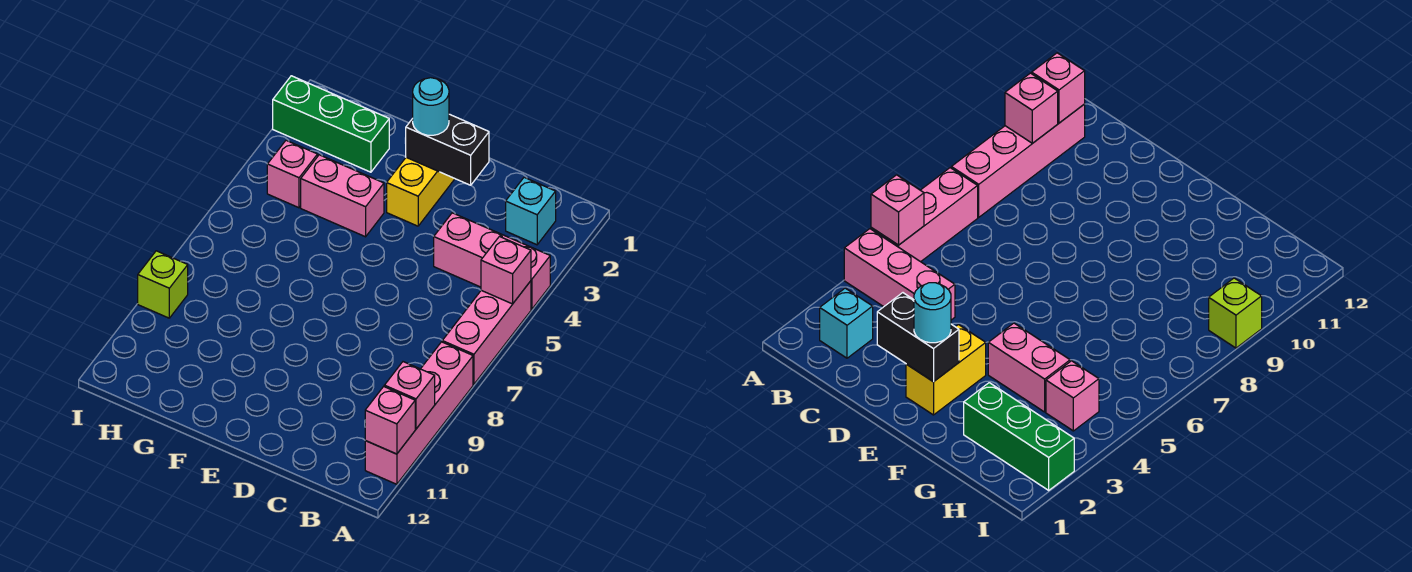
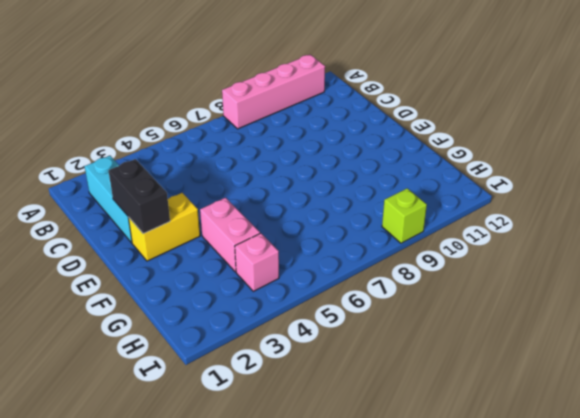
cyan brick B2:D2 level 1 -> cyan brick B2 level 1
none -> pink brick A4:C4 level 1
none -> pink brick A5:A7 level 1
none -> green brick G2:I2 level 1

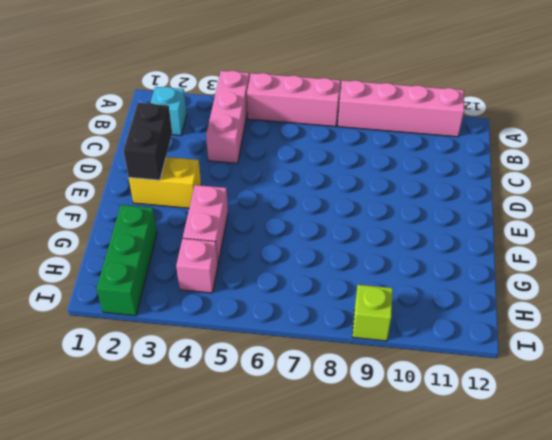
none -> pink brick A5 level 2
none -> pink brick A10 level 2
none -> pink brick A11 level 2

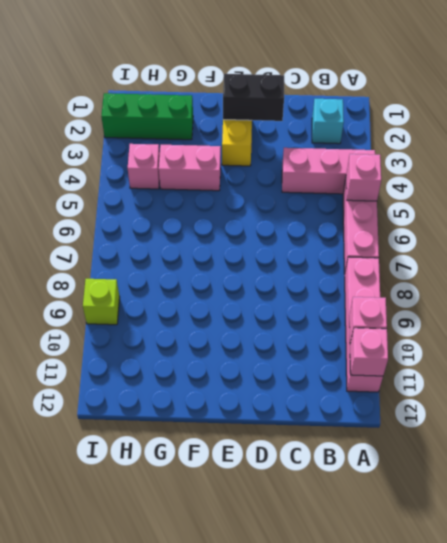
none -> cyan round brick E2 level 3

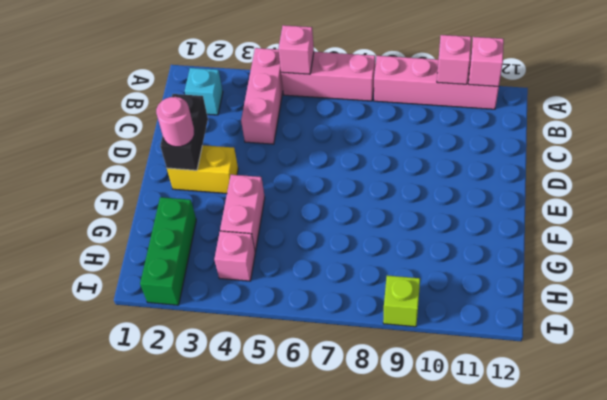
pink round brick E2 level 3 -> cyan round brick E2 level 3

